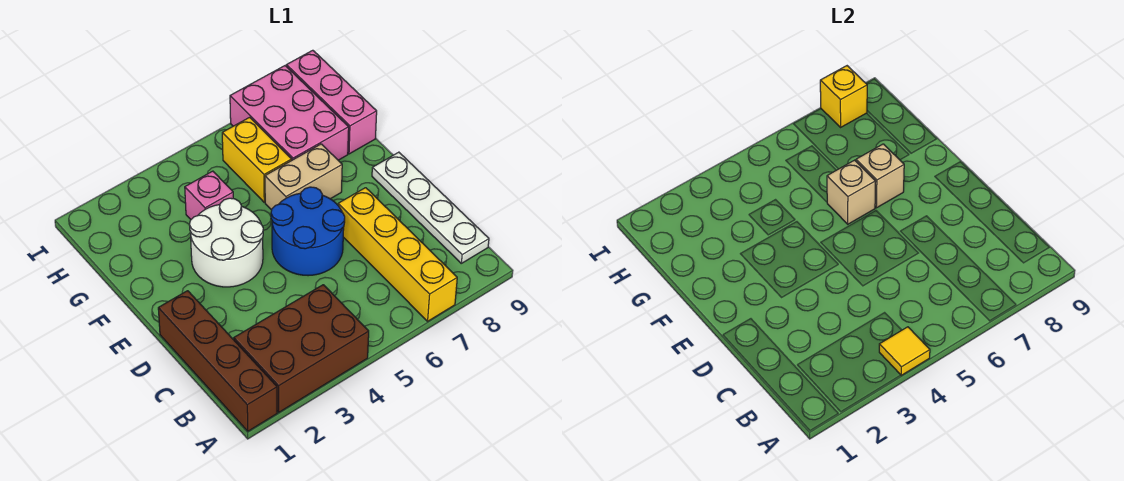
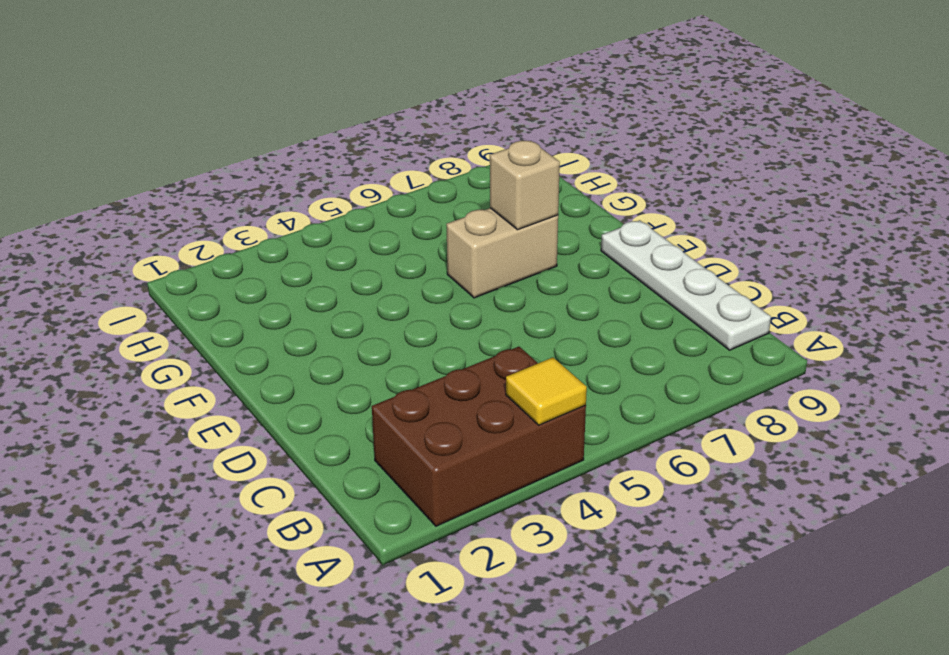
none -> brown brick A1:D1 level 1
none -> yellow brick A7:D7 level 1
none -> blue round brick D5:E6 level 1

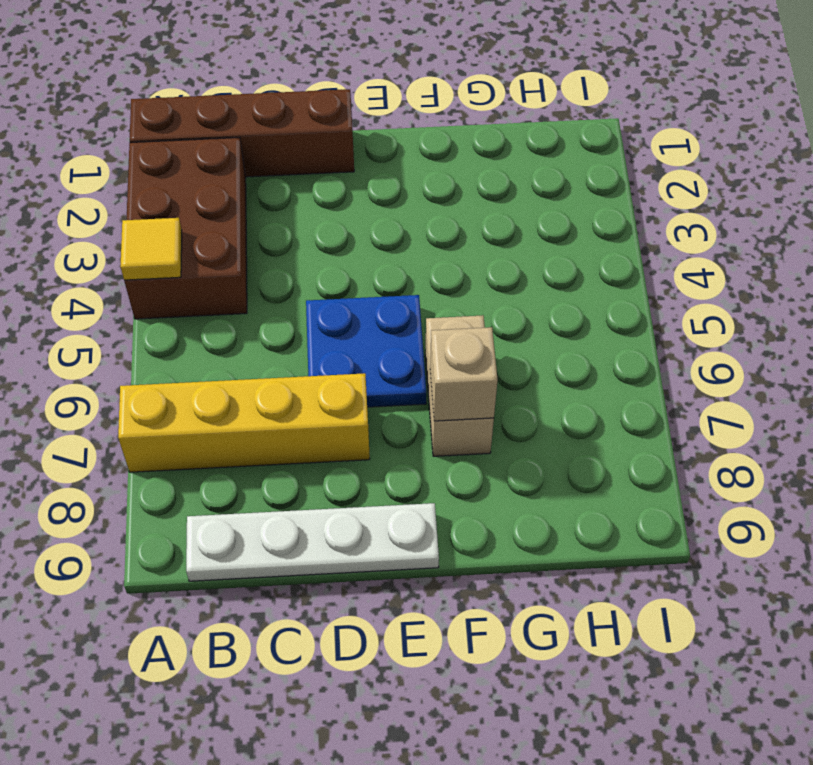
blue plate D5:E6 level 1 -> blue round brick D5:E6 level 1
none -> white round brick E3:F4 level 1
none -> pink brick G4 level 1
none -> yellow brick G6:H6 level 1

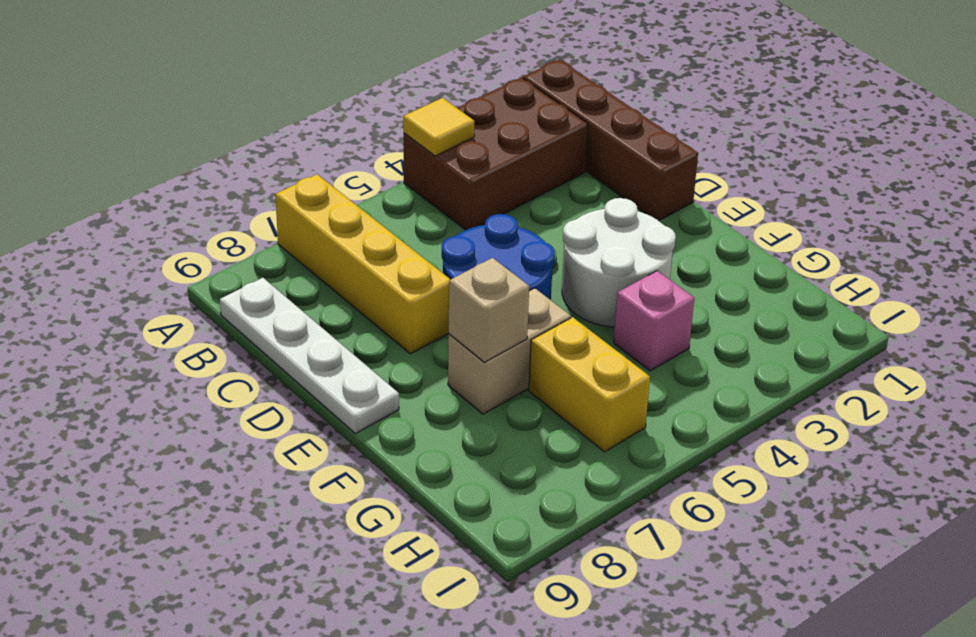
none -> pink brick G7:I8 level 1
none -> pink brick G9:I9 level 1
none -> tan brick F6 level 2

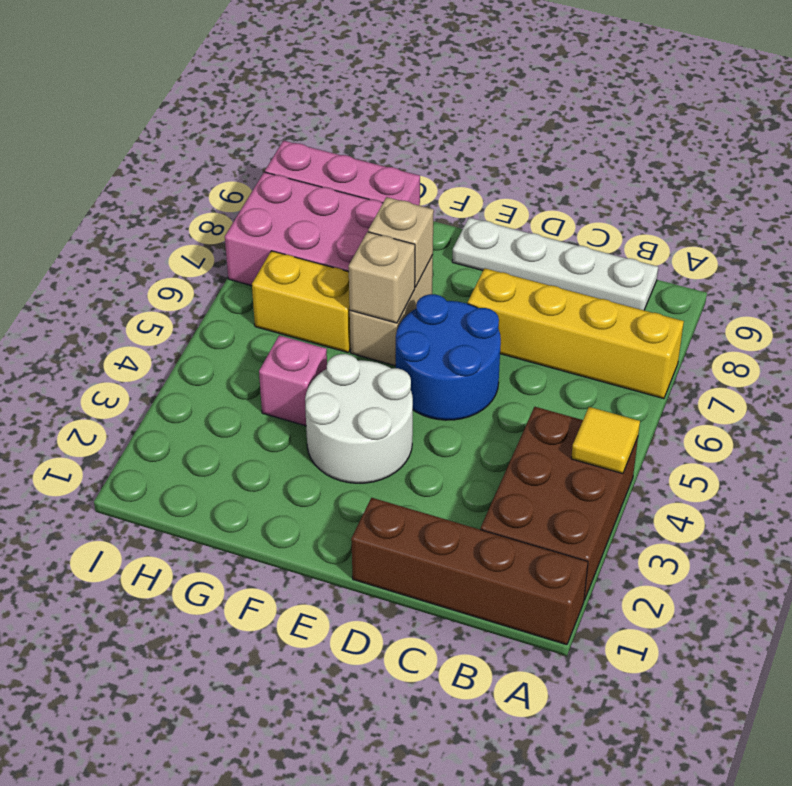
none -> yellow brick I8 level 2

